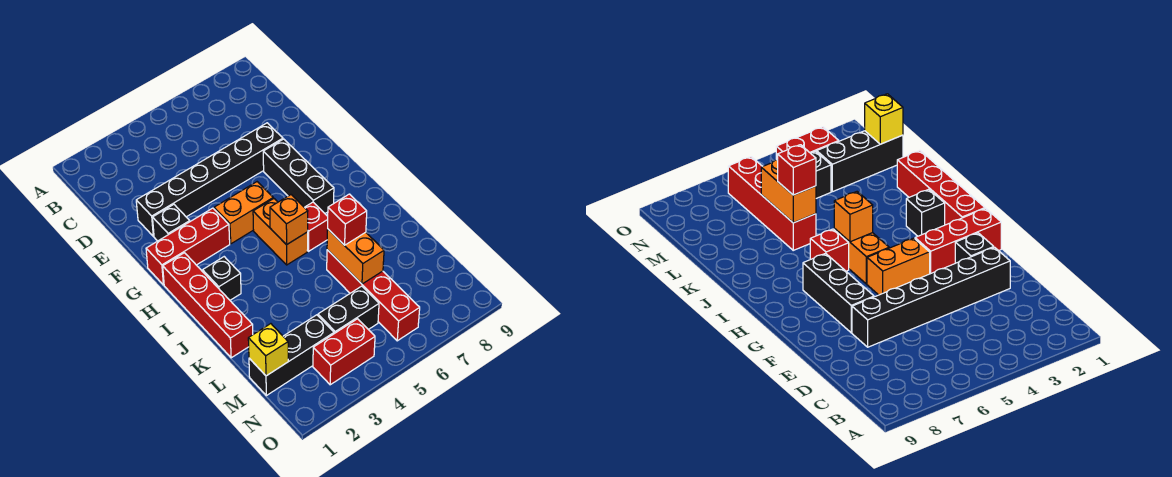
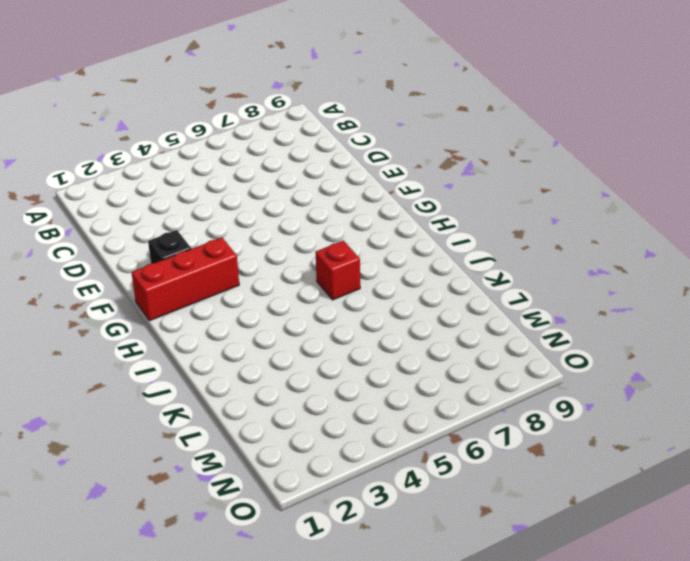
none -> black brick E2:E7 level 1
none -> black brick F7:H7 level 1
none -> orange brick G4:G5 level 1

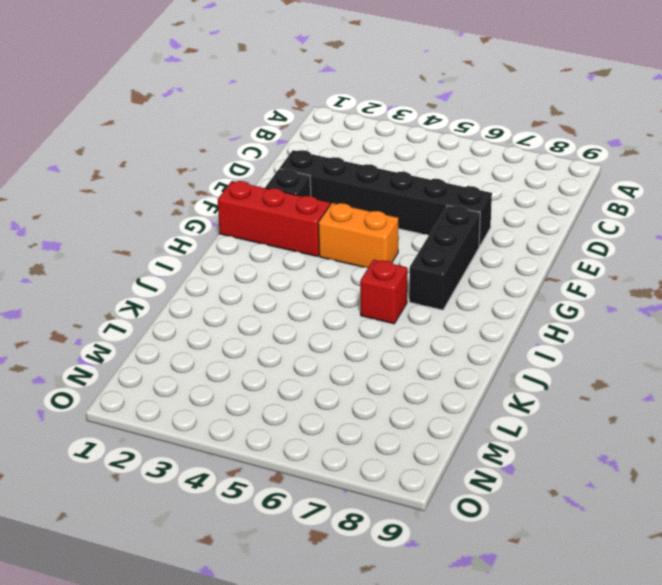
none -> red brick H1:K1 level 1
none -> orange brick H5:I5 level 1
none -> black brick I2 level 1

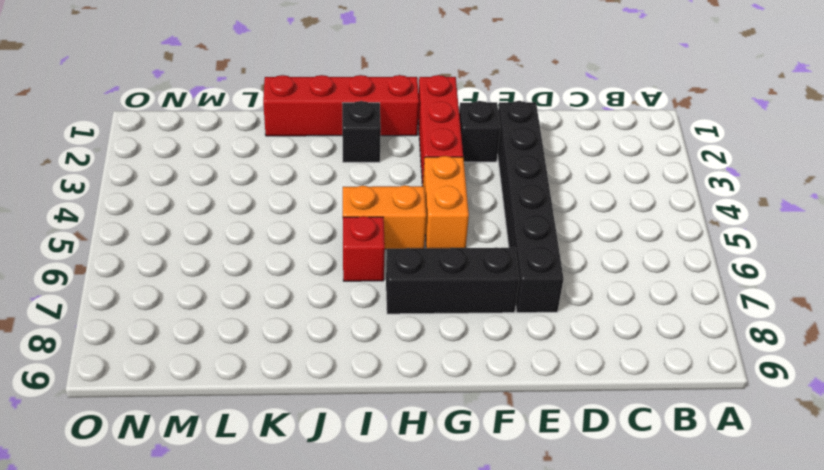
none -> red brick K6:N6 level 1
none -> black brick M1:M3 level 1
none -> black brick M4:M5 level 1

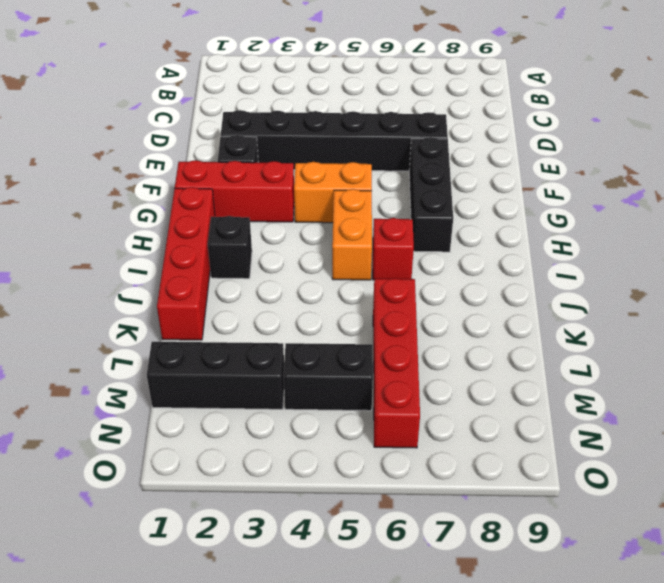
none -> red brick N3:N4 level 1
none -> orange brick I5 level 2
none -> orange brick K6:L6 level 2

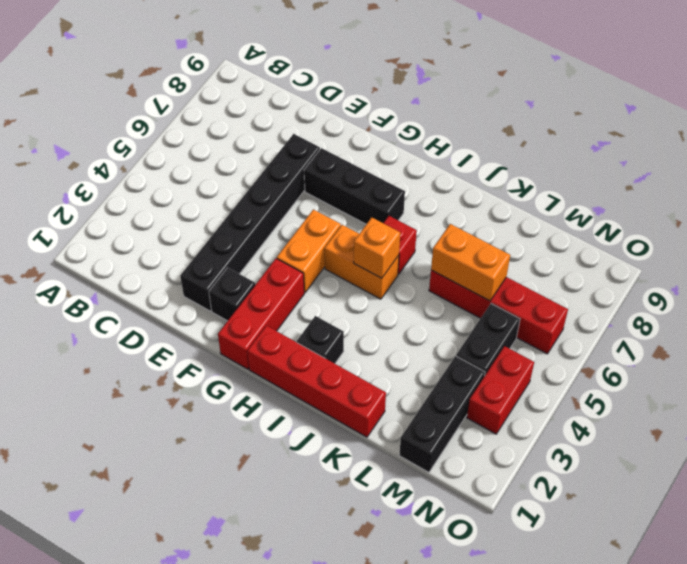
none -> yellow brick M1 level 2
none -> red brick K6 level 3

